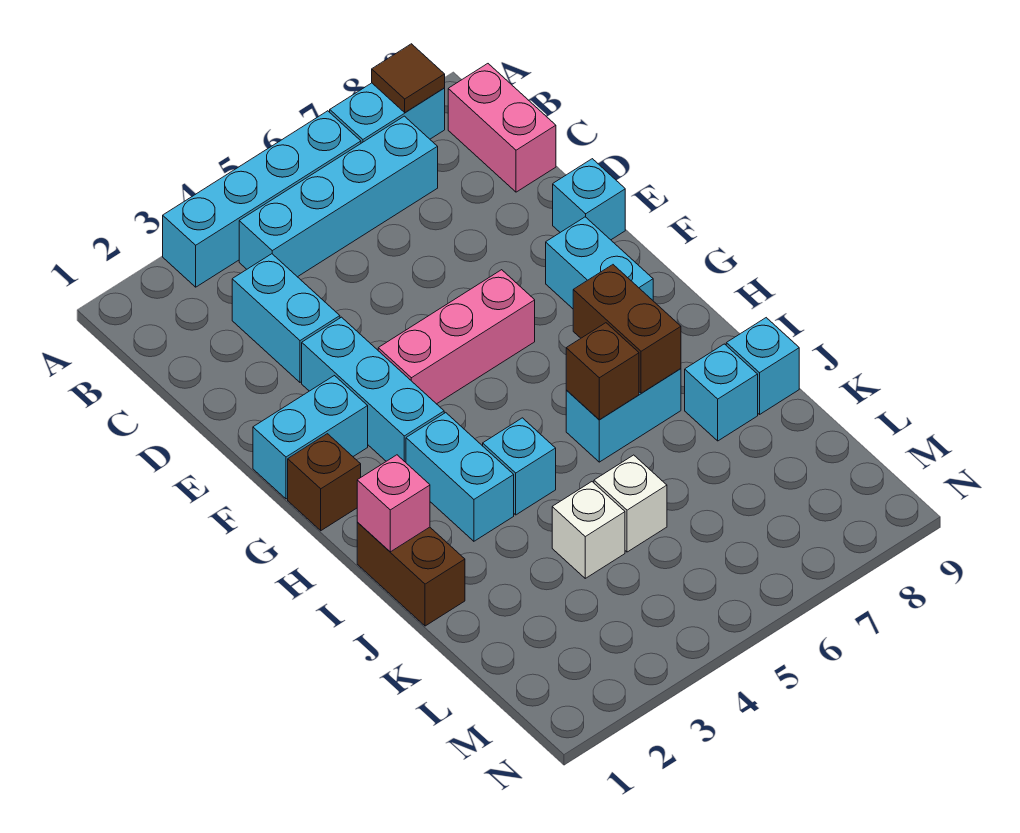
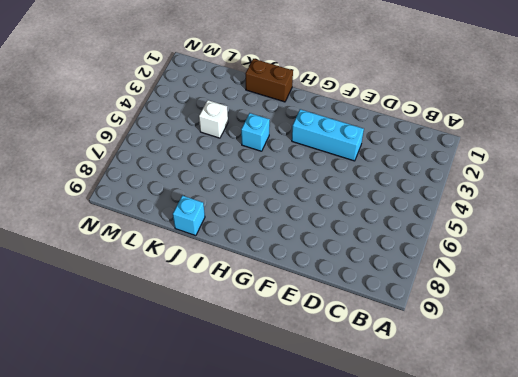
none -> cyan brick A3:A6 level 1
none -> cyan brick A7:A8 level 1
none -> cyan brick B4:B7 level 1

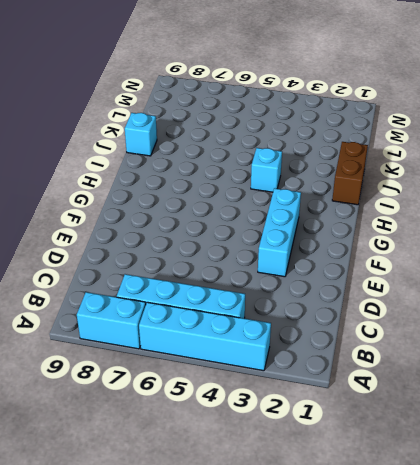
none -> pink brick B9:C9 level 1
none -> cyan brick C3:D3 level 1
none -> cyan brick E9 level 1

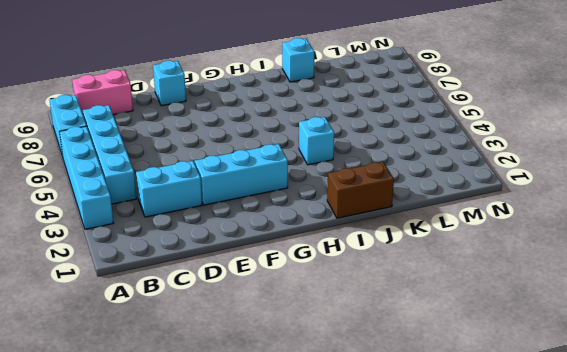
none -> cyan brick F1:F2 level 1
none -> pink brick F4:F6 level 1
none -> cyan brick F8:G8 level 1

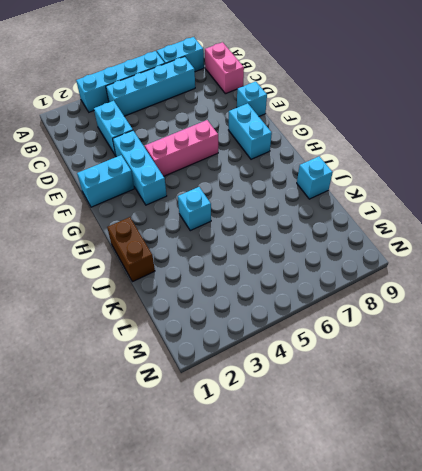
none -> brown brick G1 level 1
none -> cyan brick H3:I3 level 1
none -> cyan brick I6:I7 level 1

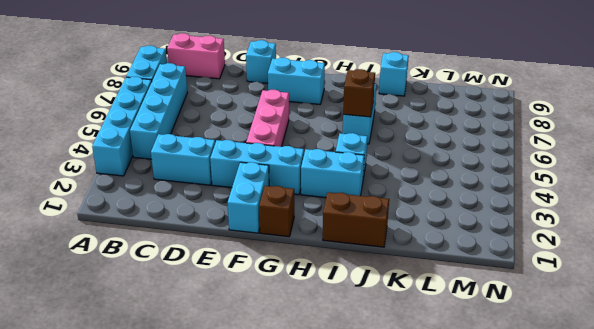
none -> cyan brick J8 level 1
none -> white brick K4 level 1
none -> white brick K5 level 1

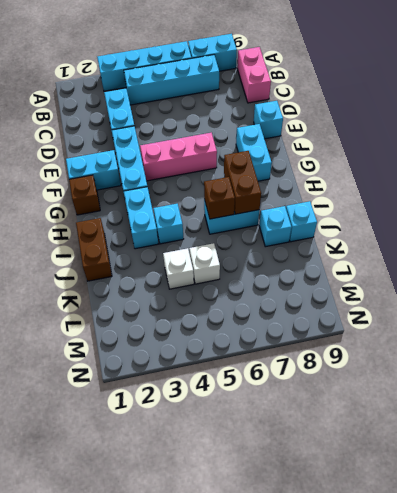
none -> brown tile A8 level 2
none -> pink brick I1 level 2

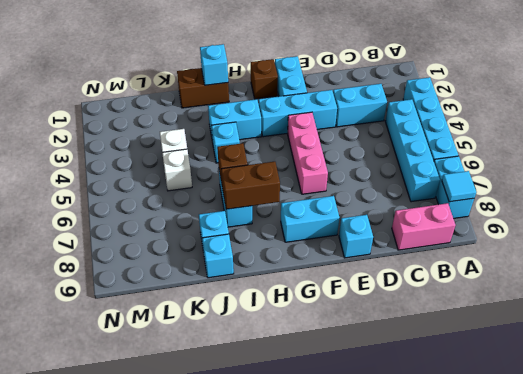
cyan tile A8 level 2 -> brown tile A8 level 2
cyan brick I1 level 2 -> pink brick I1 level 2

